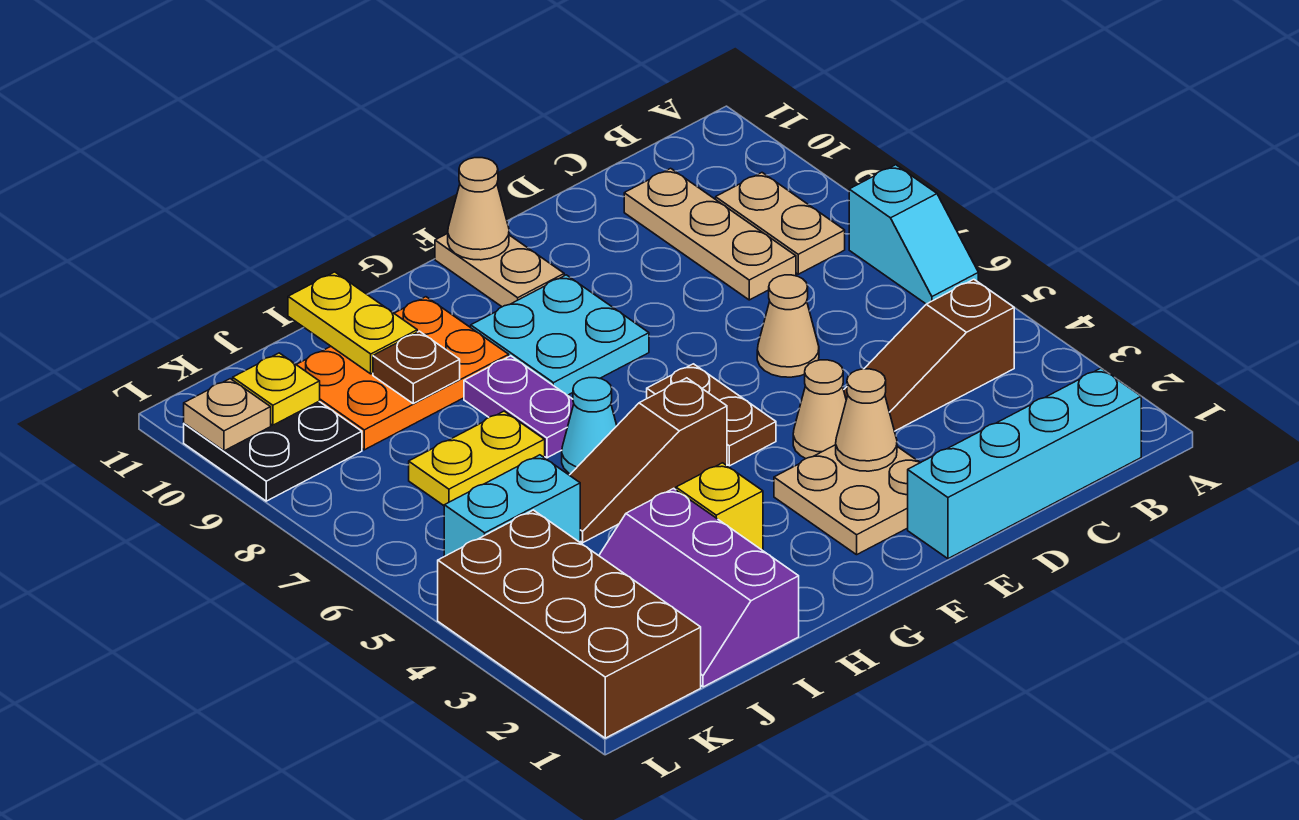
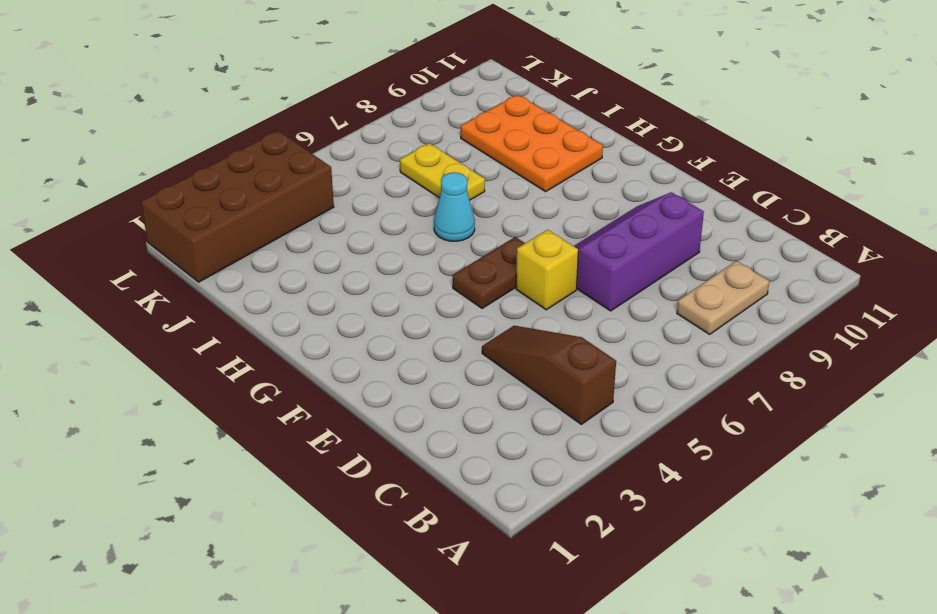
purple slope D7:E9 level 1 top D -> purple slope I1:J3 level 1 top I
yellow brick E6 level 1 -> yellow brick H3 level 1
none -> cyan slope A6:A7 level 1 top 7
none -> cyan brick B1:E1 level 1
none -> tan plate C8:C10 level 1

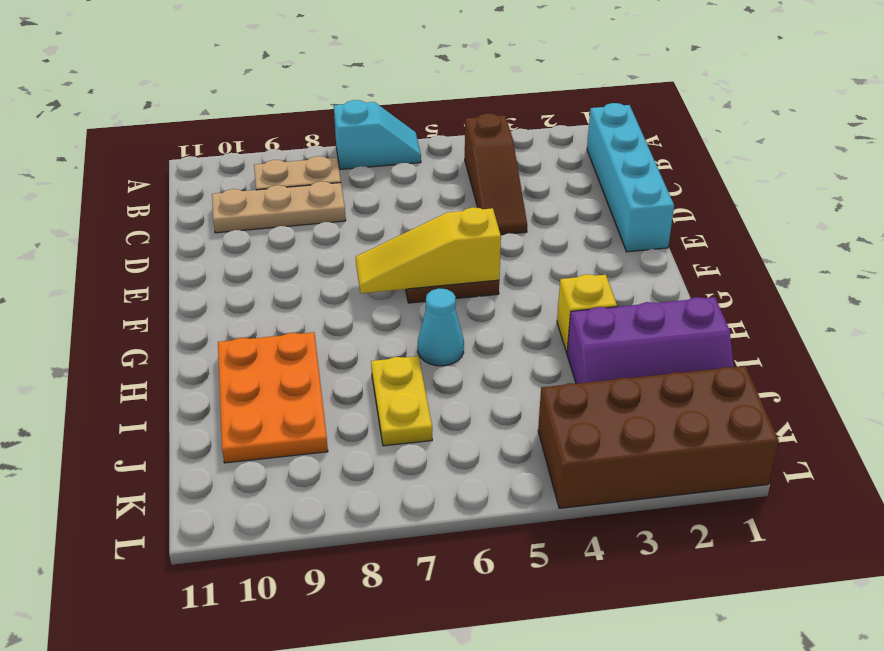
yellow slope F5:F7 level 2 top 5 -> none
none -> tan cone D6 level 1
none -> tan plate E2:F3 level 1
none -> tan cone E4 level 1

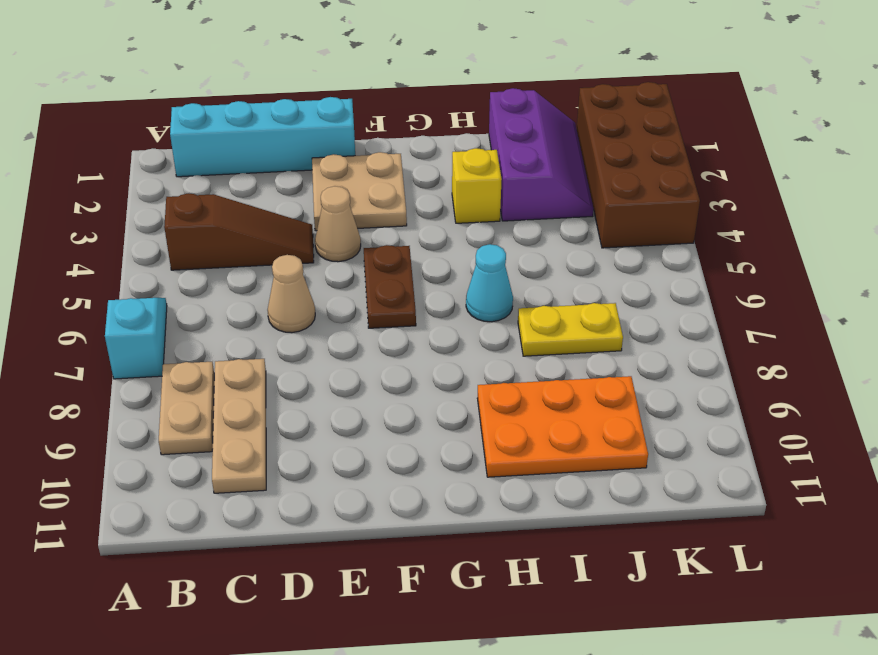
none -> cyan plate F8:G9 level 1
none -> tan plate F10:F11 level 1
none -> brown slope G5:I5 level 1 top G

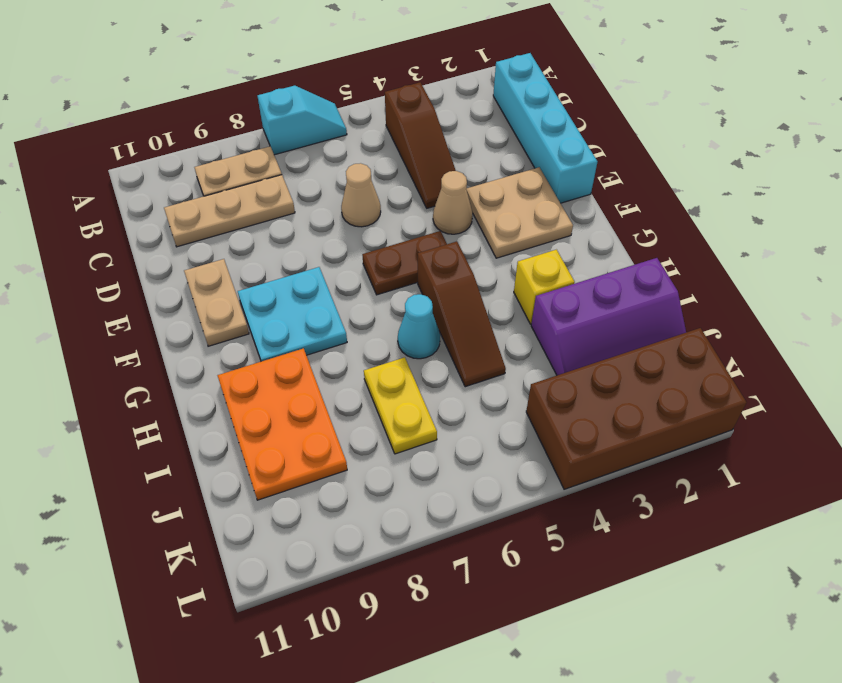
tan plate E10:F10 level 1 -> tan plate F10:F11 level 1
none -> purple plate H7:H8 level 1
none -> cyan brick J5:K5 level 1
none -> black plate K9:L10 level 1

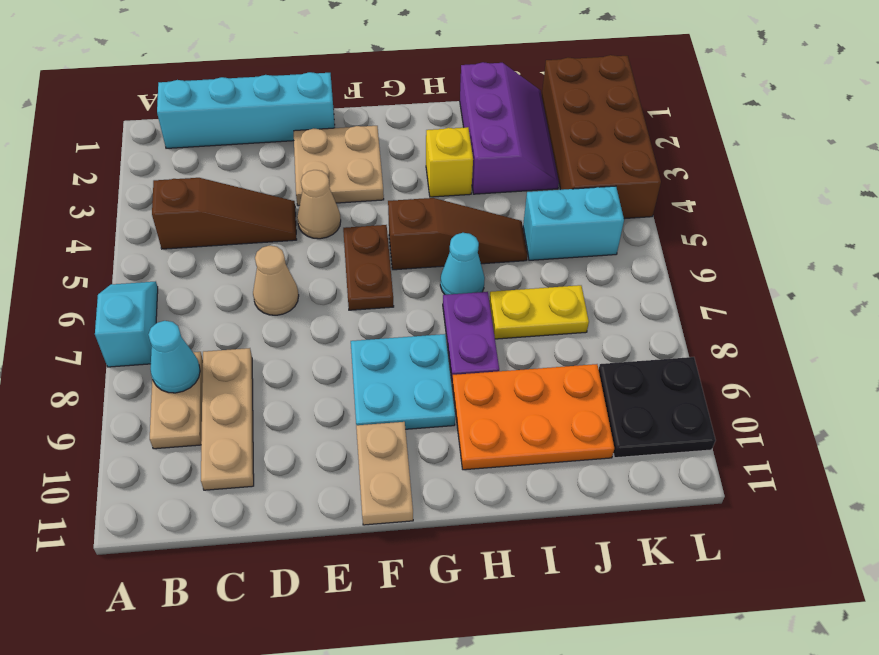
cyan cone B8 level 2 -> none
none -> tan cone E3 level 2
none -> tan cone F11 level 2
none -> brown plate I9 level 2

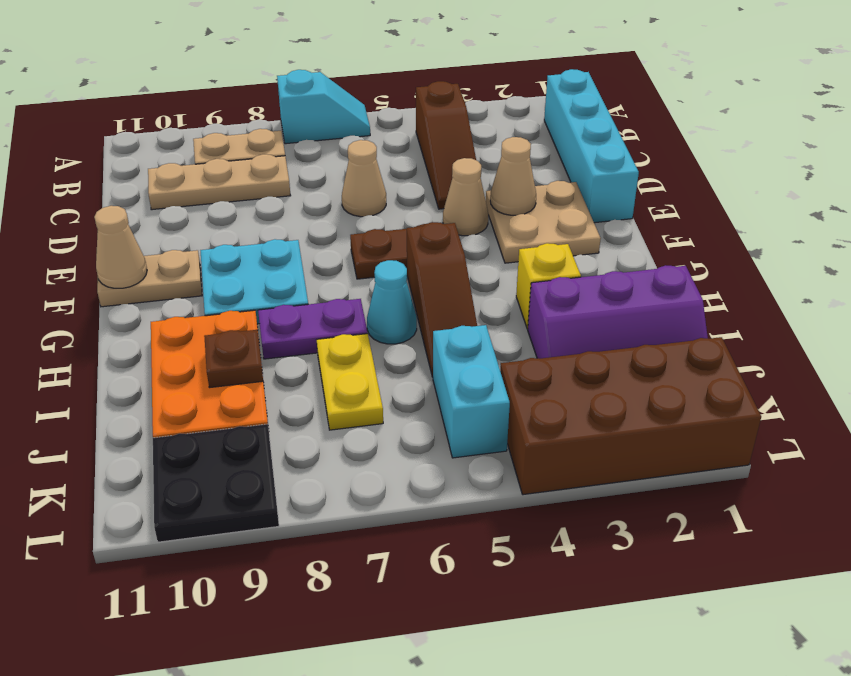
none -> yellow plate I10:I11 level 2
none -> yellow plate K10 level 2
none -> tan plate L10 level 2

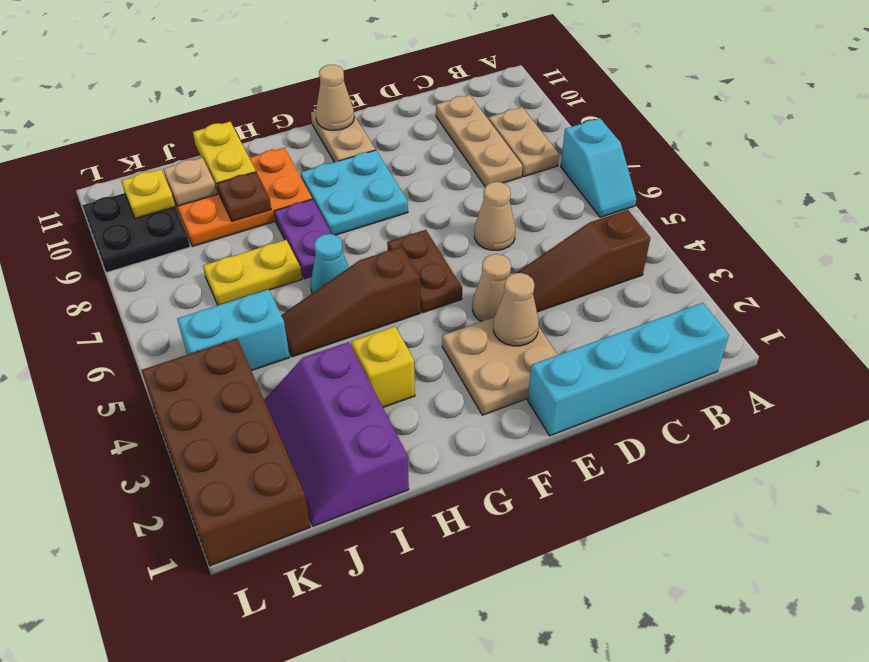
tan plate J10 level 2 -> tan plate L10 level 2

